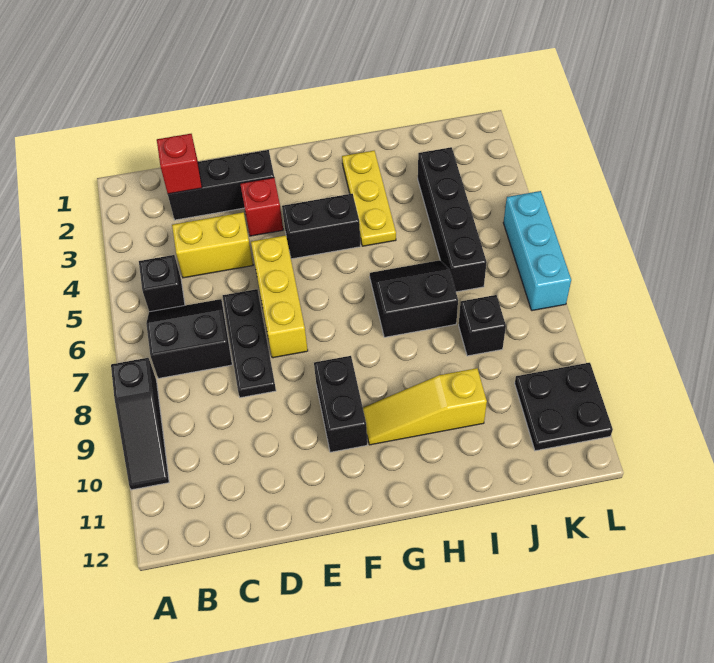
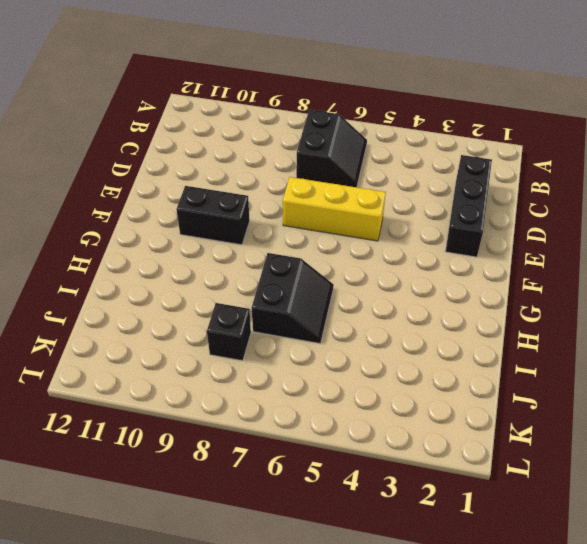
none -> black slope A8:A10 level 1 top 8
none -> black brick B5 level 1
none -> yellow brick C4:D4 level 1

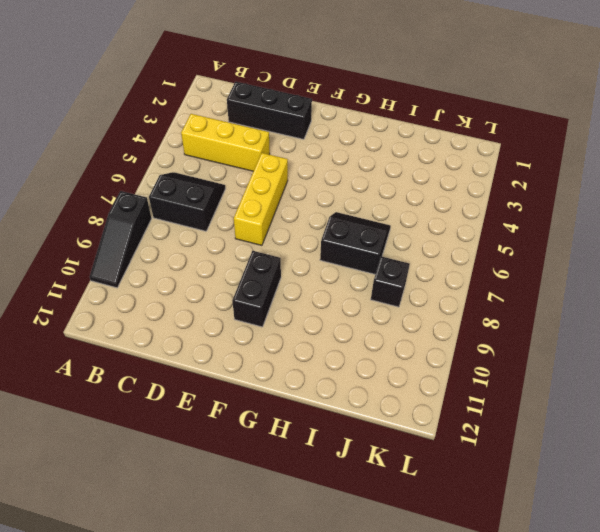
yellow brick B4:D4 level 1 -> yellow brick C4:D4 level 1
none -> black brick B5 level 1
none -> black plate D6:D8 level 1
none -> red brick E3 level 1

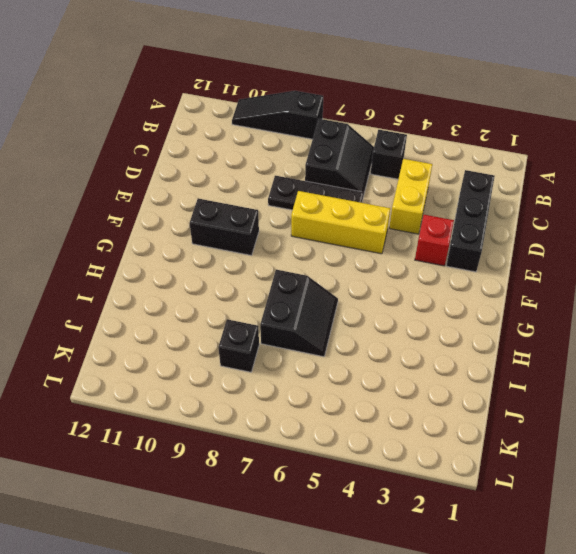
none -> black brick F4:G4 level 1
none -> yellow slope G10:I10 level 1 top I
none -> yellow plate H2:H4 level 1

